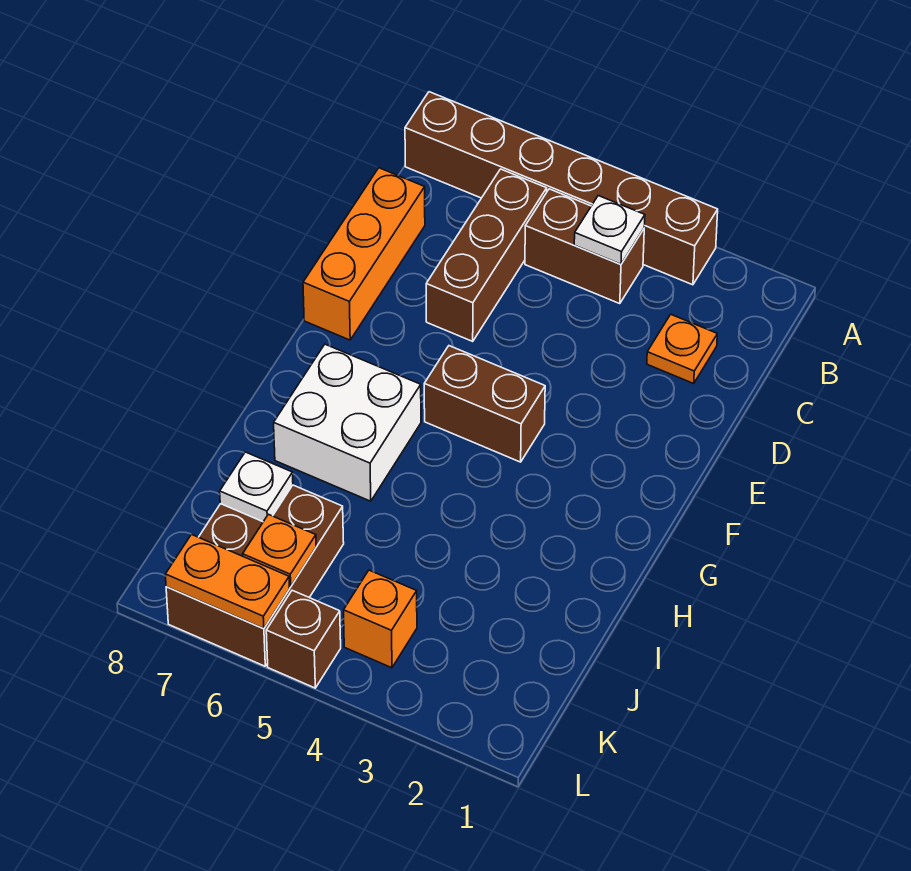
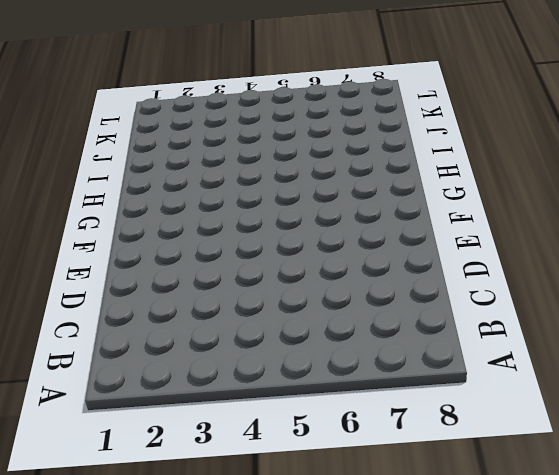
none -> brown brick A3:A8 level 1
none -> brown brick B4:B5 level 1
none -> brown brick B6:D6 level 1

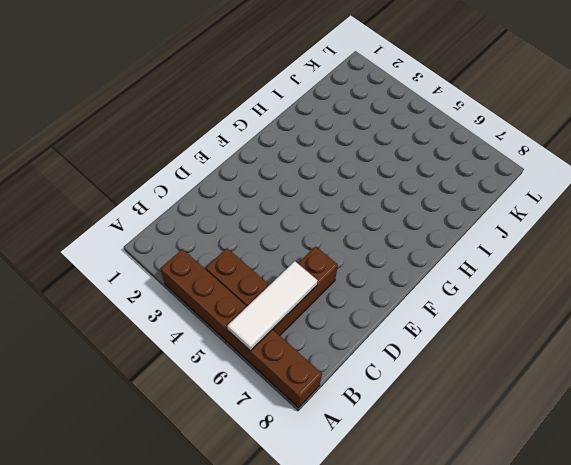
white tile A6:C6 level 2 -> none
none -> orange plate C2 level 1
none -> orange brick C8:E8 level 1
none -> brown brick F4:F5 level 1

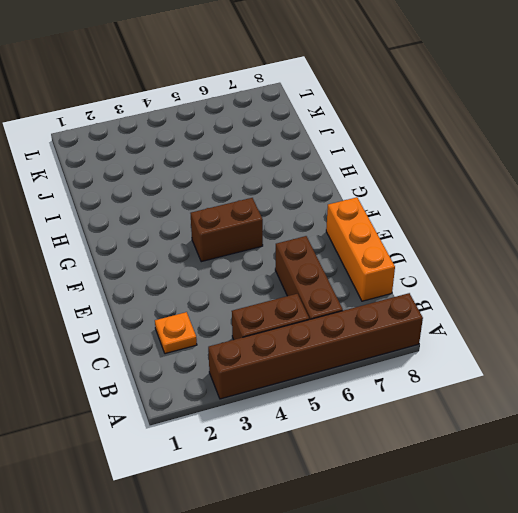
none -> white brick G6:H7 level 1
none -> brown brick J6:L7 level 1
none -> orange brick K4 level 1

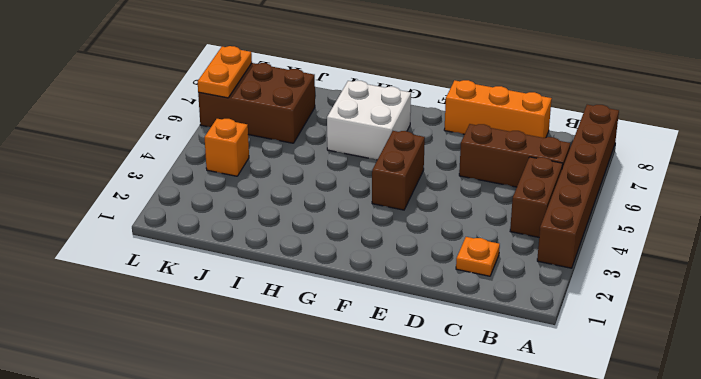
none -> brown brick L5 level 1
none -> white plate B4 level 2
none -> white plate J7 level 2

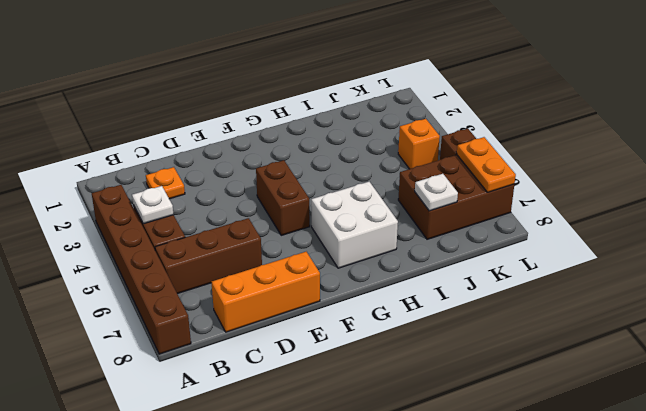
none -> orange plate K6 level 2

